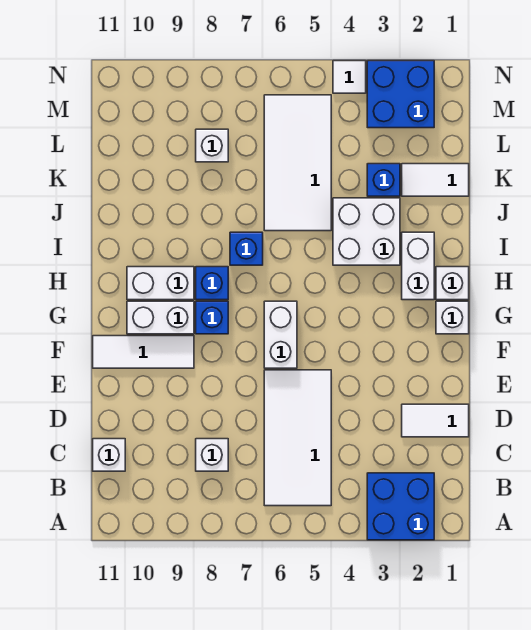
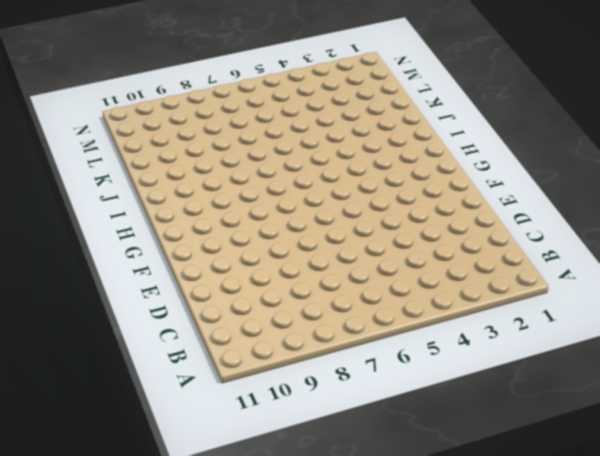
none -> blue brick A2:B3 level 1
none -> white tile B5:E6 level 1
none -> white brick C8 level 1

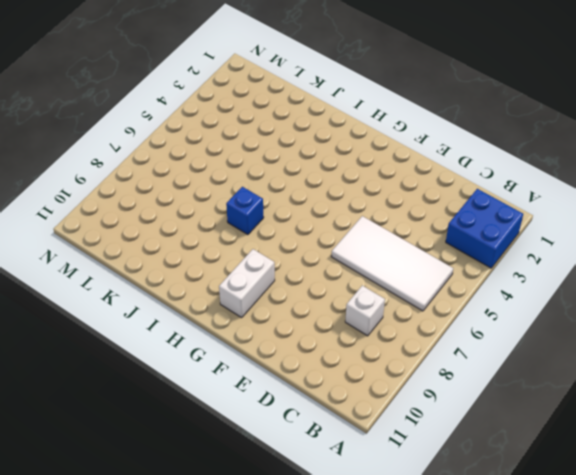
none -> white brick C11 level 1
none -> white tile D1:D2 level 1
none -> white brick F6:G6 level 1

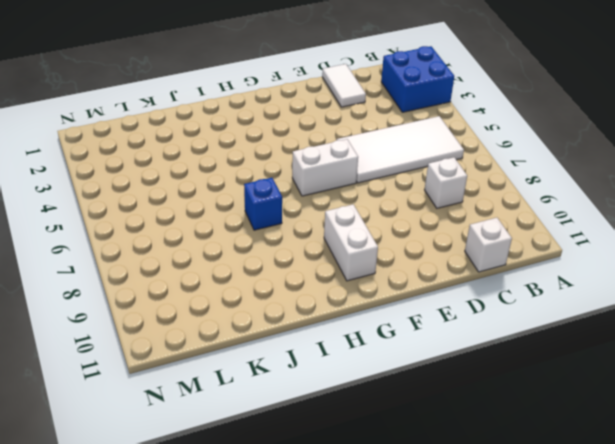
none -> white tile F9:F11 level 1
none -> white brick G1 level 1
none -> blue brick G8 level 1

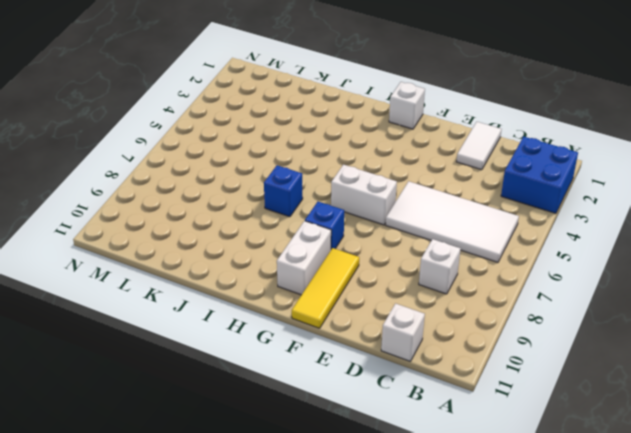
yellow tile F9:F11 level 1 -> white tile F9:F11 level 1
none -> white brick H1 level 1
none -> white brick H2:I2 level 1
none -> blue brick H8 level 1

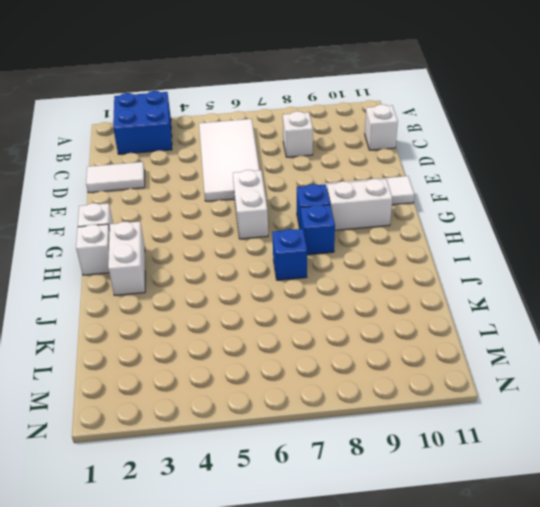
none -> white brick H9:H10 level 1
none -> white brick I3:J4 level 1
none -> white tile J5:M6 level 1

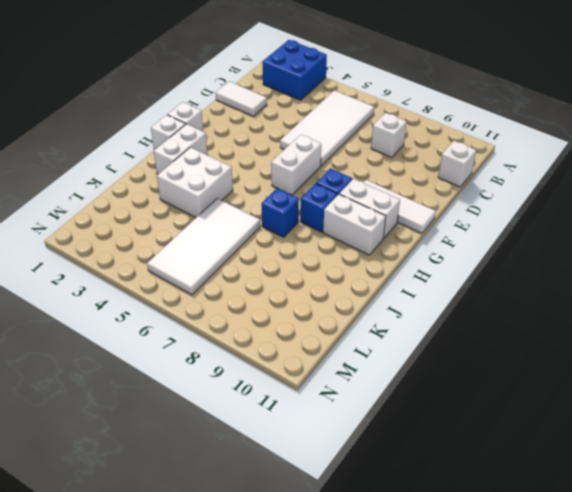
none -> white tile K1:K2 level 1
none -> blue brick K3 level 1
none -> white brick L8 level 1

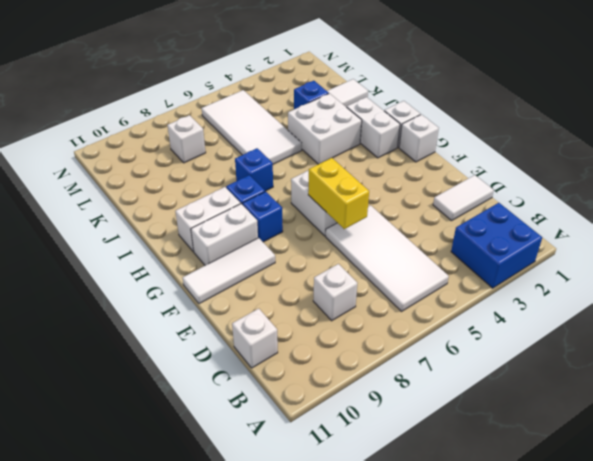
yellow brick E6:F6 level 2 -> none
none -> blue brick M2:N3 level 1
none -> white tile N4 level 1

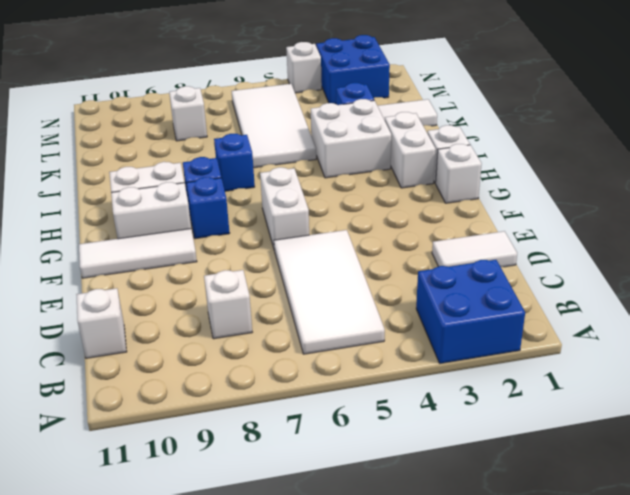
white brick N4 level 1 -> white tile N4 level 1

